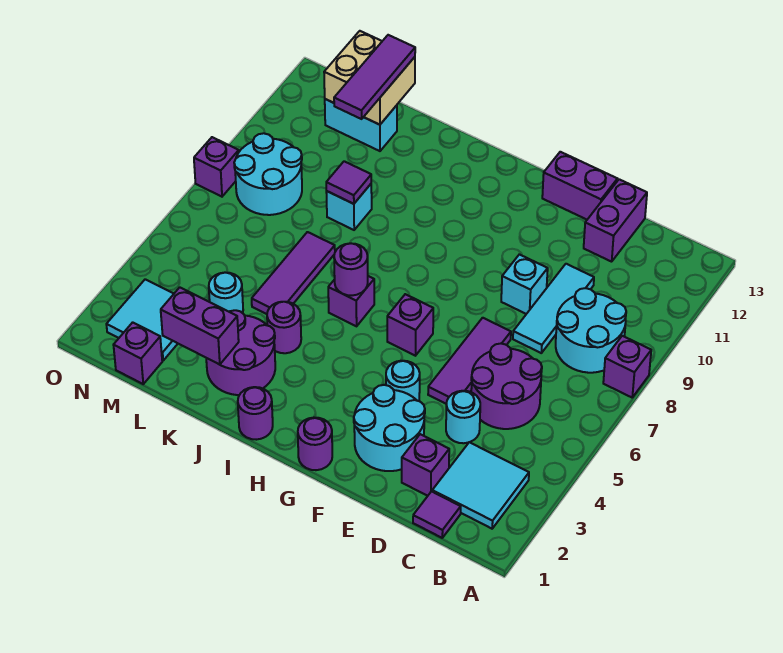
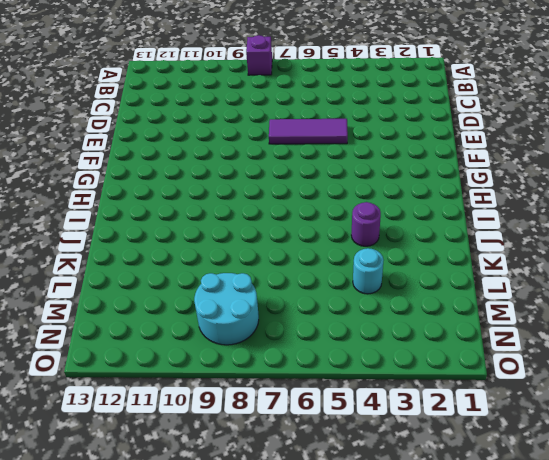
none -> cyan tile B2:C3 level 1
none -> cyan round brick B8:C9 level 1
none -> purple tile C1 level 1
none -> purple round brick C5:D6 level 1

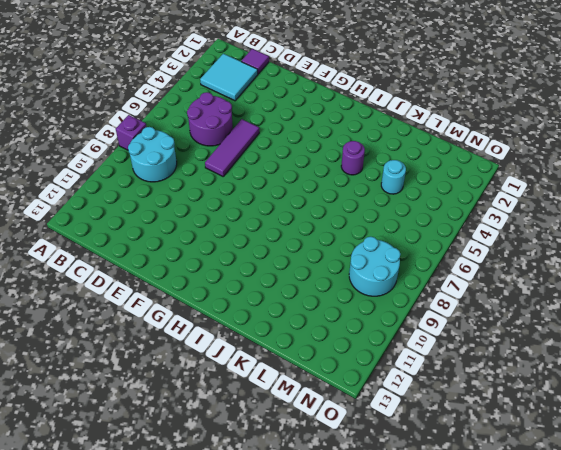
none -> purple brick D2 level 1
none -> cyan round brick D4 level 1
none -> cyan tile D8:D10 level 1
none -> purple brick D12:D13 level 1

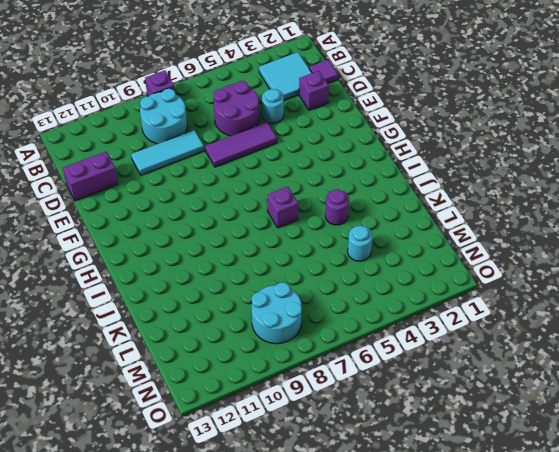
none -> cyan round brick E2:F3 level 1
none -> cyan brick E9 level 1
none -> purple brick E13:F13 level 1
none -> cyan round brick F4 level 1

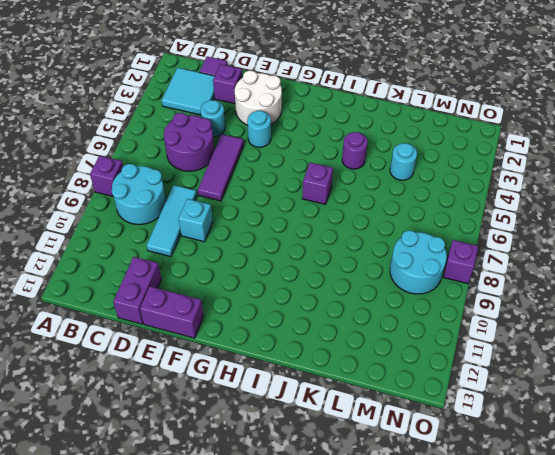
white round brick E2:F3 level 1 -> cyan round brick E2:F3 level 1
none -> purple round brick G1 level 1
none -> purple brick G6 level 1
none -> purple round brick I1 level 1
none -> purple round brick J2:K3 level 1

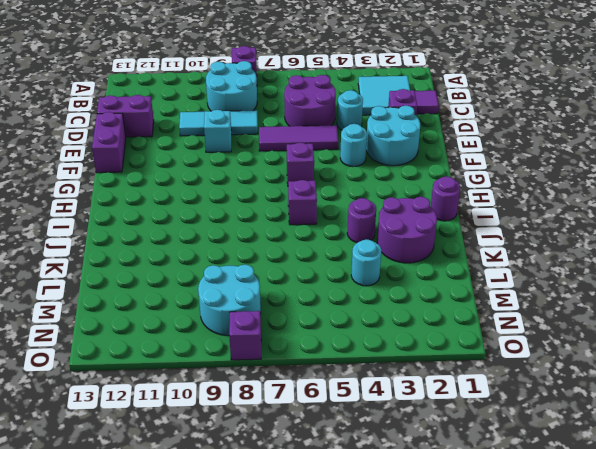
none -> purple round brick G1 level 1
none -> purple tile K5:K7 level 1
none -> cyan brick K9 level 1
none -> cyan brick L12:M12 level 1

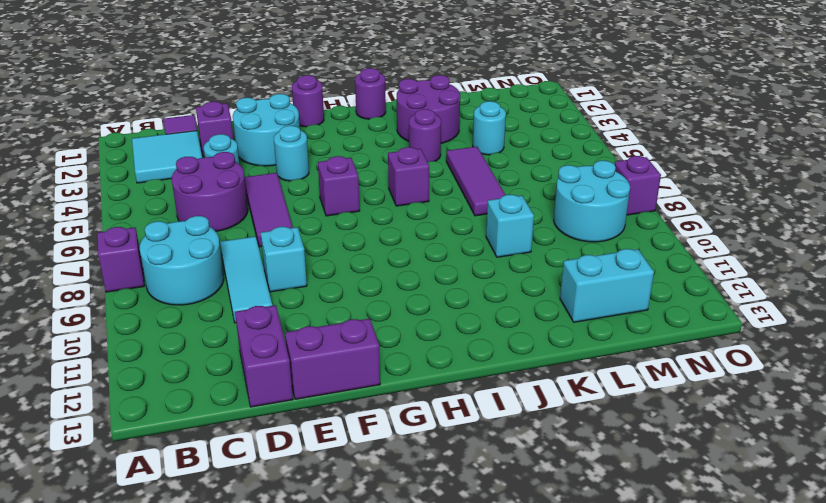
none -> purple brick M1 level 1
none -> cyan tile M2:N3 level 1
none -> purple round brick I6 level 2
none -> purple brick K2:L2 level 2

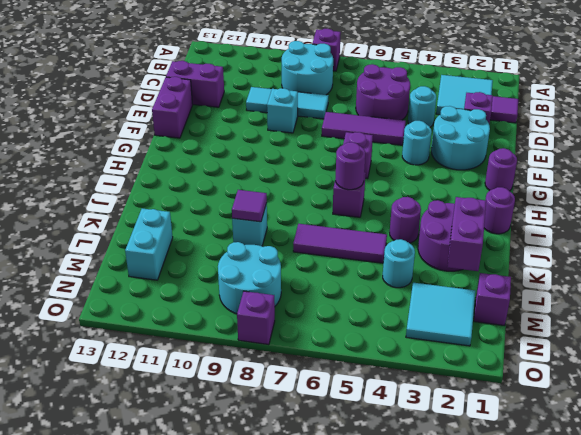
none -> tan brick L12:M13 level 2
none -> purple tile L11:L13 level 3

